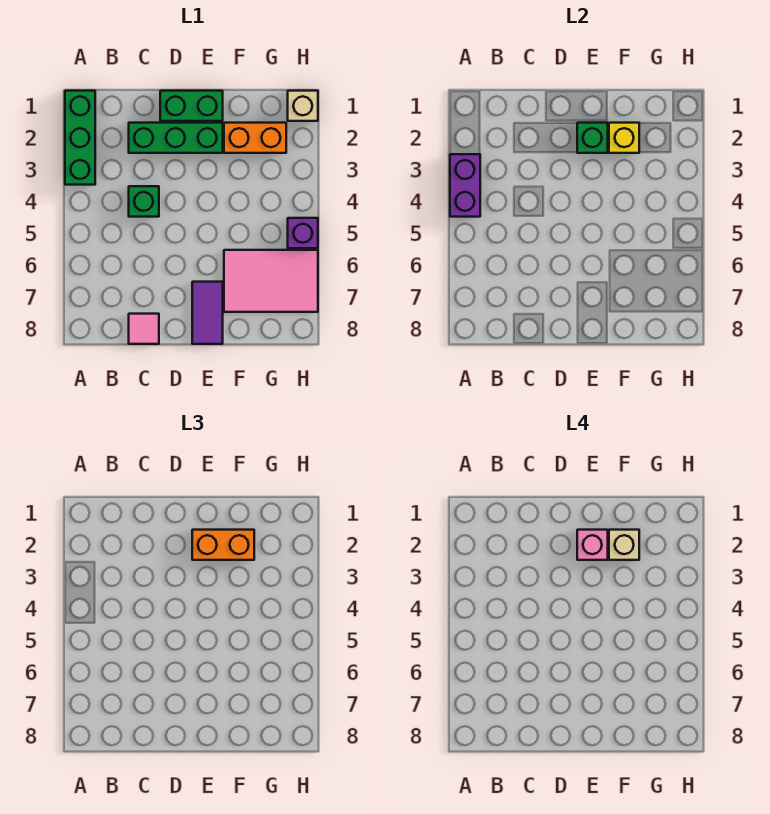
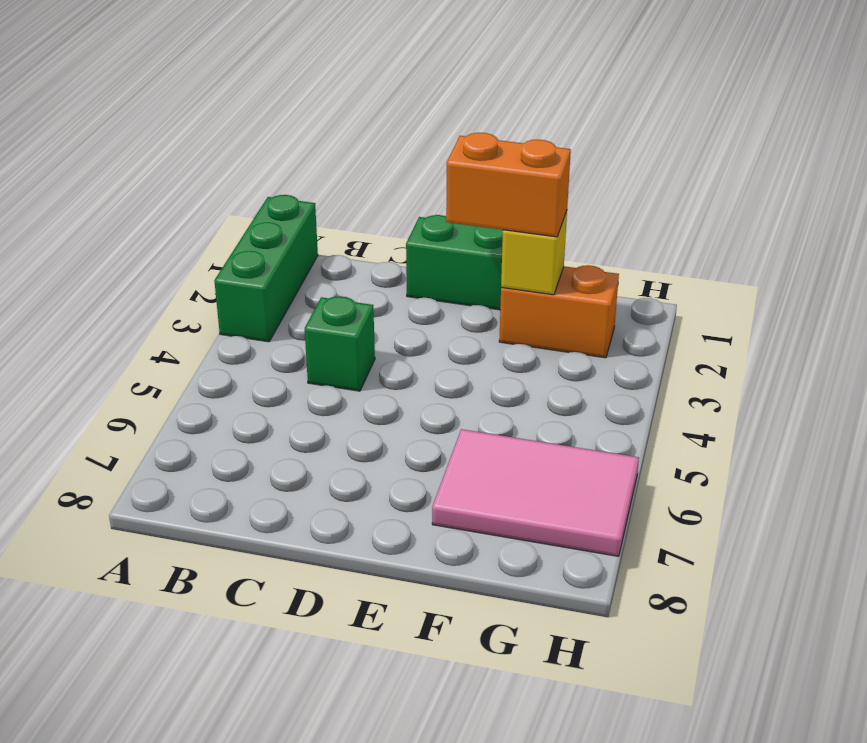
none -> green brick C2:E2 level 1
none -> pink tile C8 level 1
none -> purple tile E7:E8 level 1

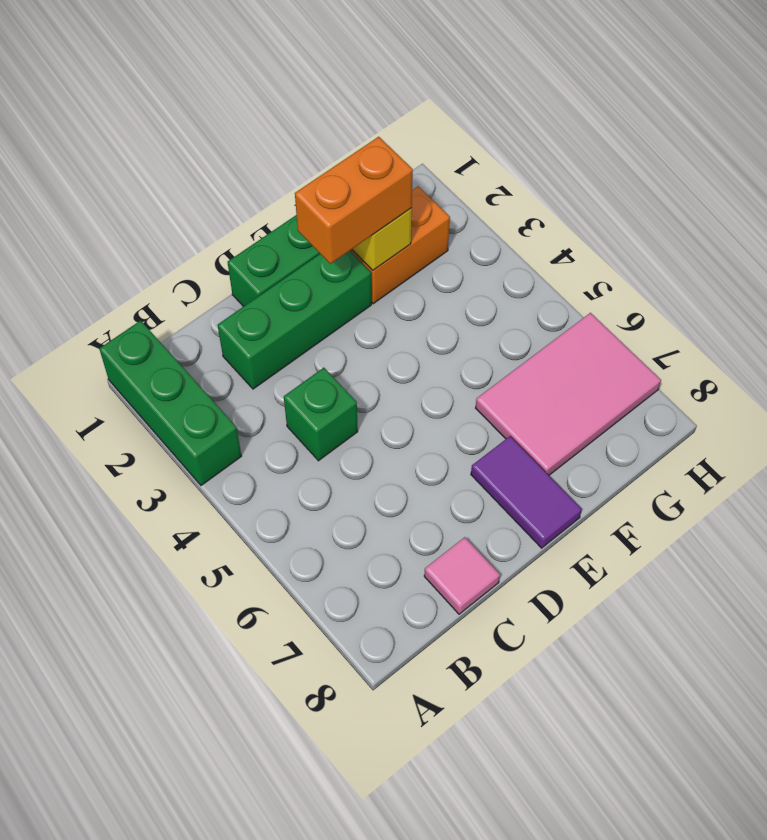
none -> tan brick H1 level 1
none -> purple brick H5 level 1
none -> purple brick A3:A4 level 2

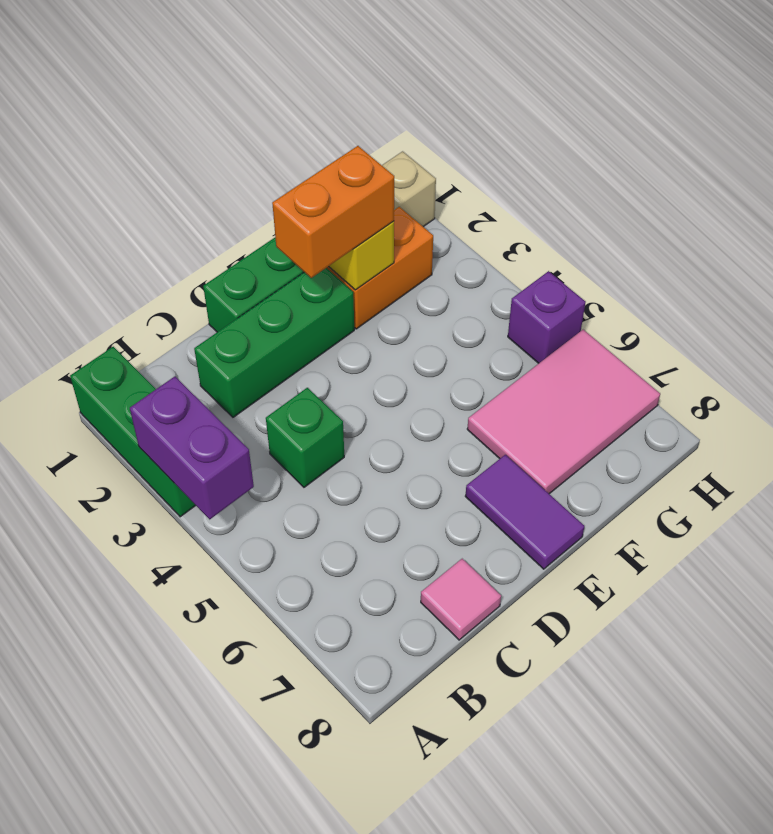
none -> green brick E2 level 2
none -> pink brick E2 level 4
none -> tan brick F2 level 4

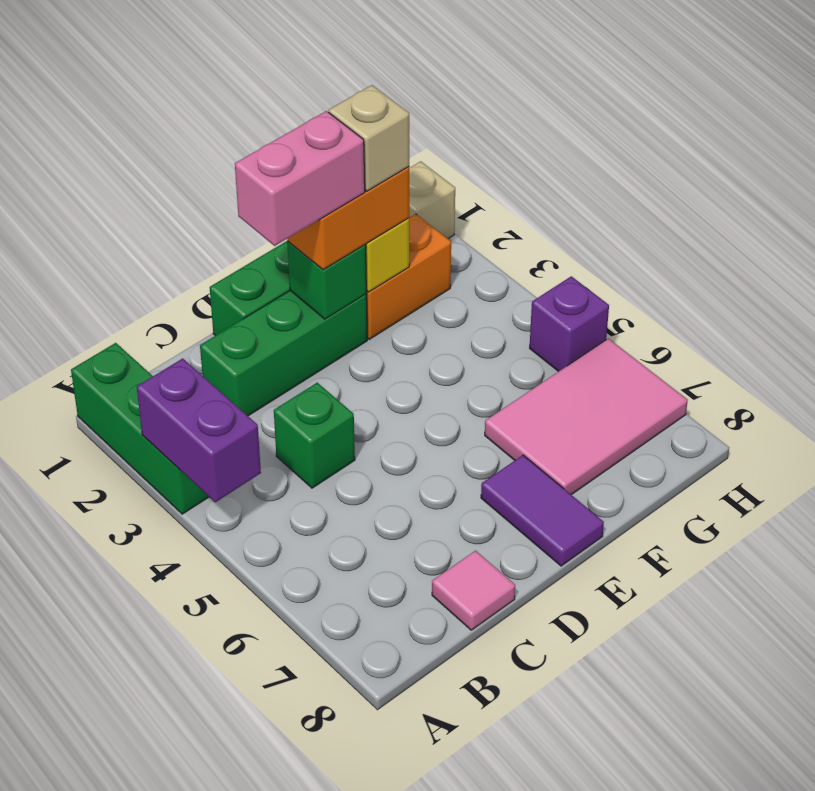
pink brick D2:E2 level 4 -> pink brick E2 level 4

